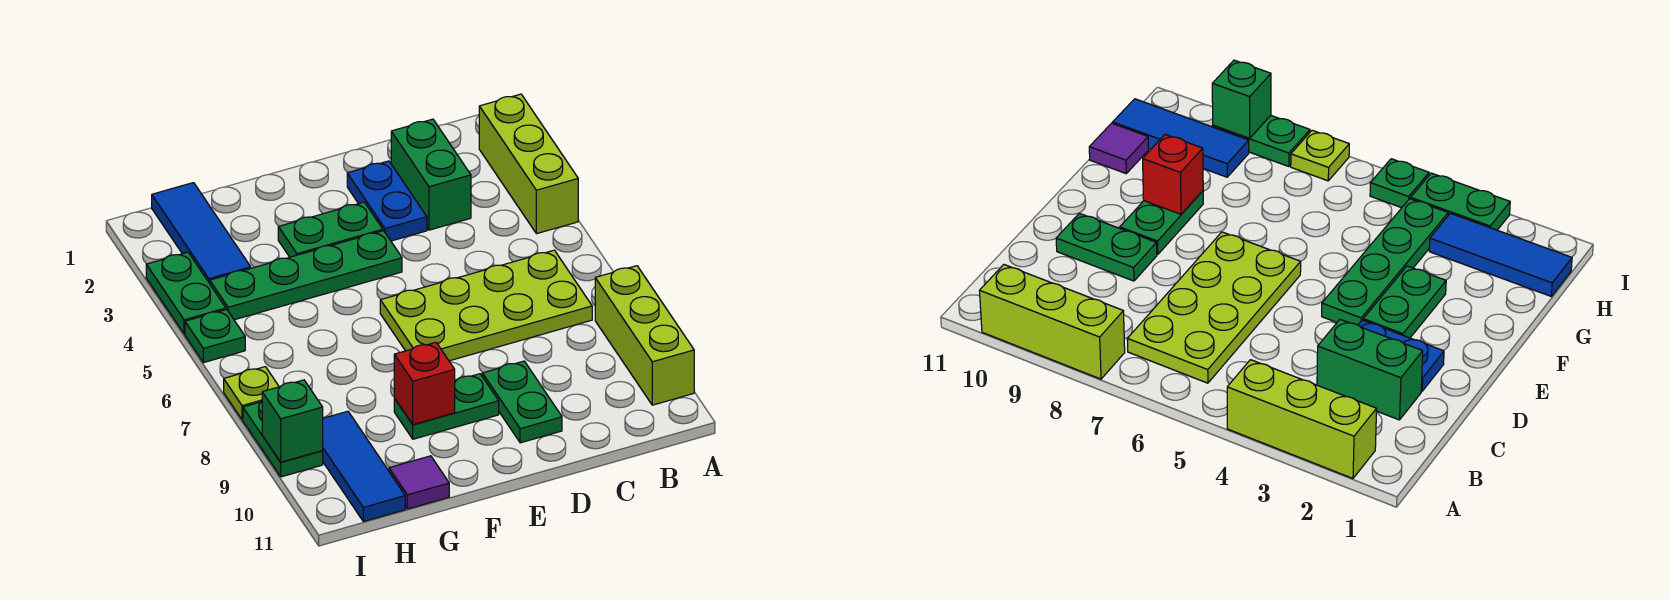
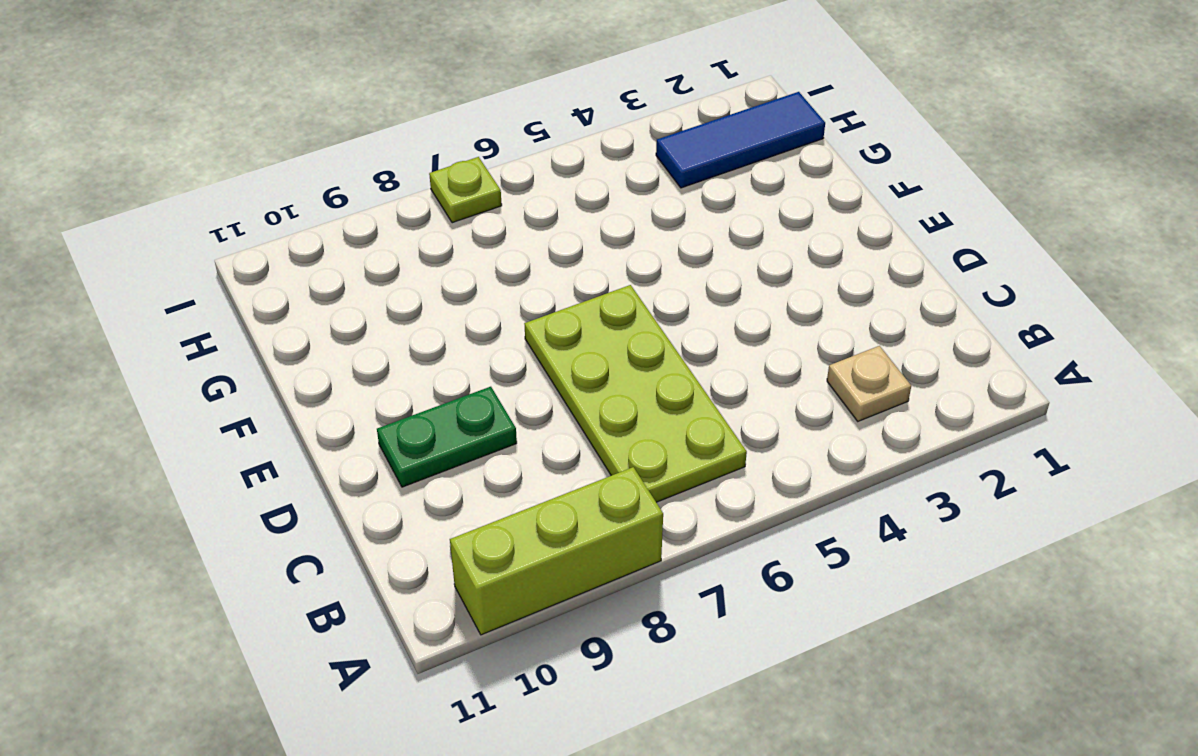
tan plate B3 level 1 -> none
none -> lime brick A2:A4 level 1
none -> green brick C2:C3 level 1
none -> blue plate D2:D3 level 1

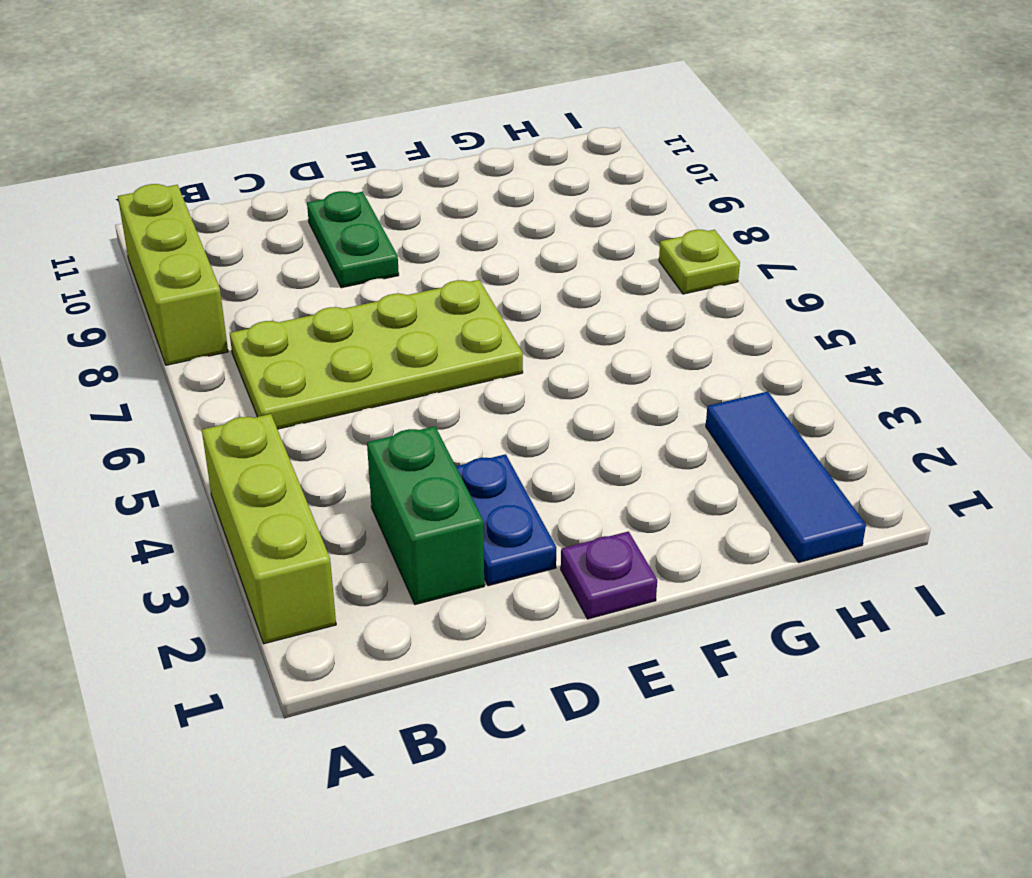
purple plate E1 level 1 -> none
none -> green plate E3:F3 level 1
none -> green plate E4:H4 level 1
none -> green plate E9:F9 level 1

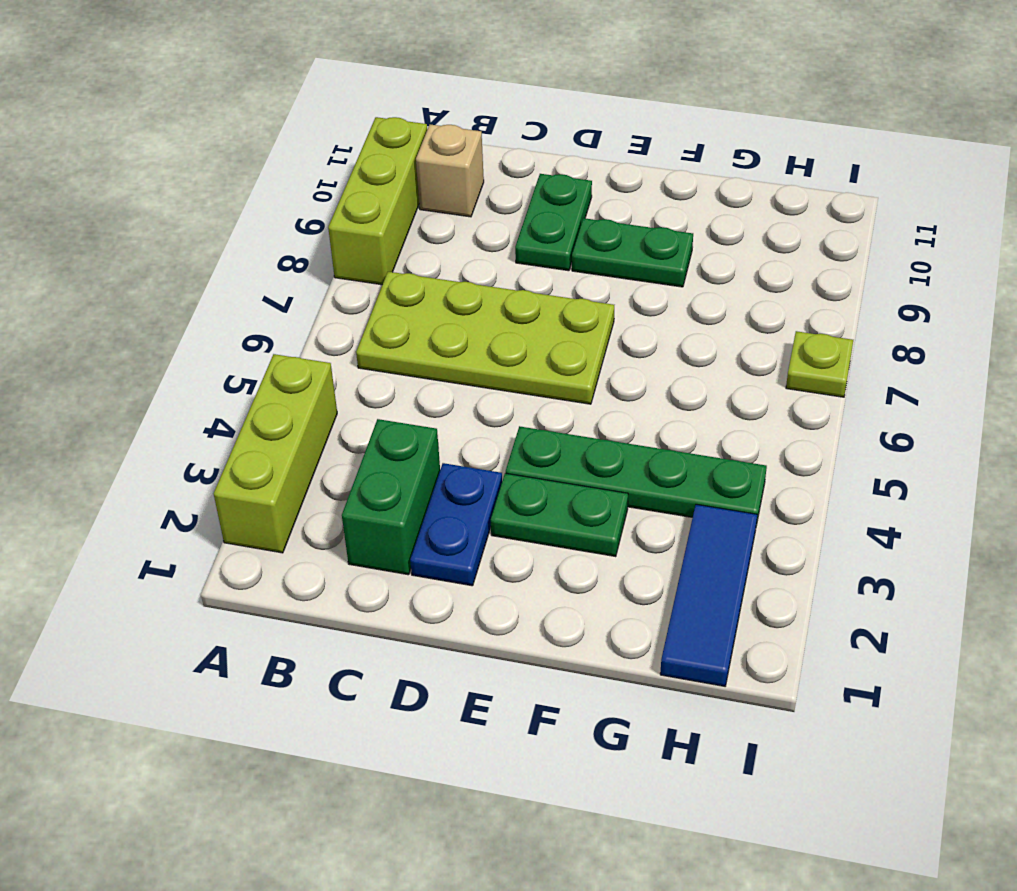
tan brick B10 level 1 -> none
none -> purple tile G11 level 1
none -> blue tile H9:H11 level 1
none -> green plate I3:I4 level 1

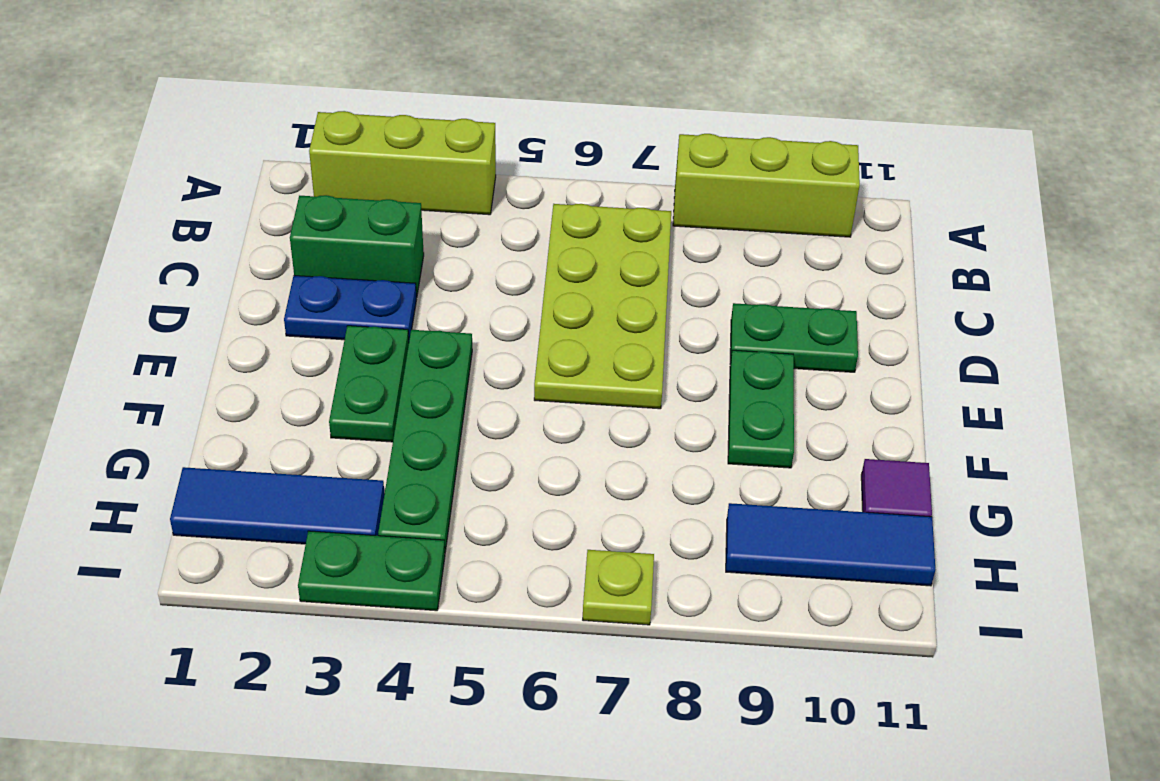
none -> green plate I5 level 1
none -> green plate I8:I9 level 1
none -> red brick F9 level 2

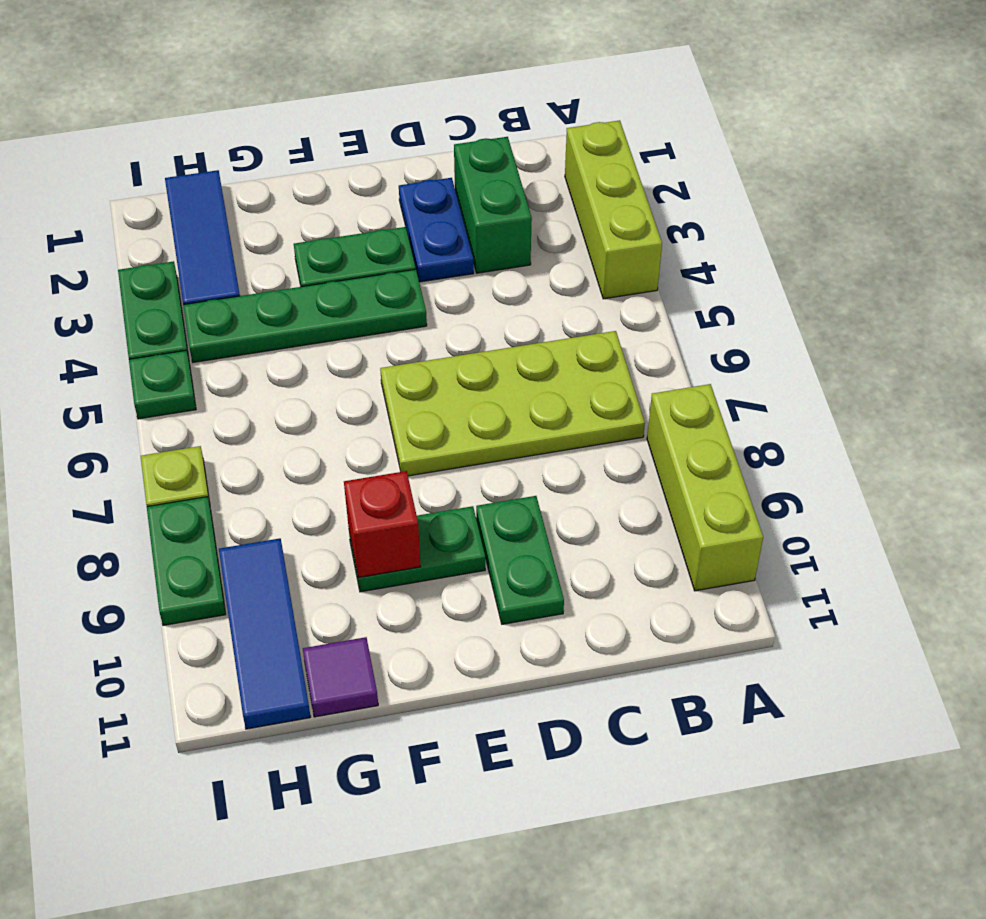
none -> green brick I9 level 2

